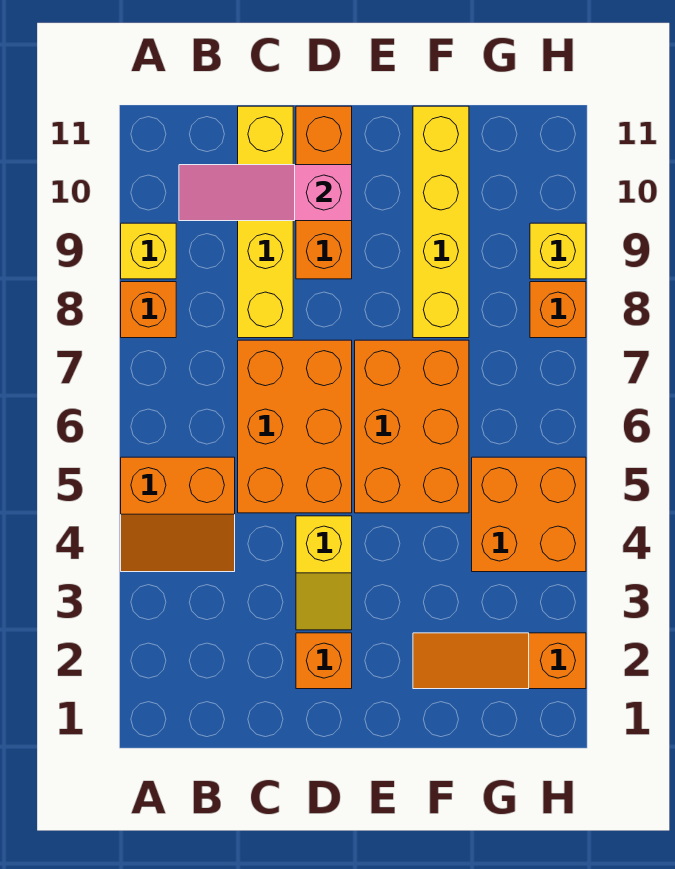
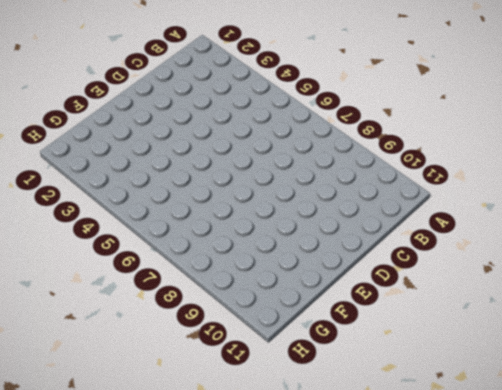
none -> orange slope A4:B5 level 1 top 5
none -> orange brick A8 level 1
none -> yellow brick A9 level 1

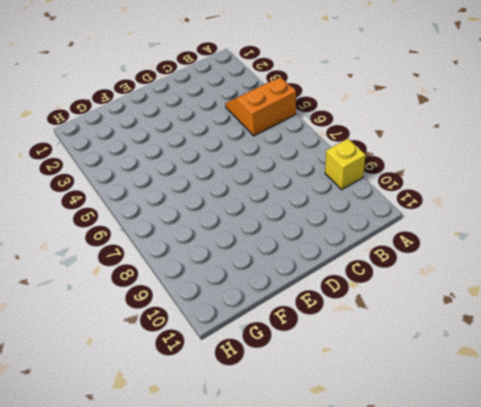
none -> orange brick A8 level 1
none -> orange brick C5:D7 level 1
none -> yellow brick C8:C11 level 1

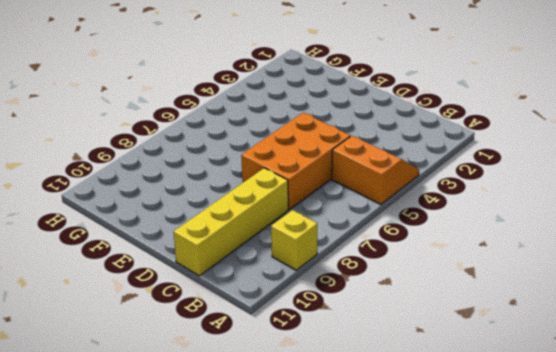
none -> orange brick A8 level 1
none -> orange brick D2 level 1
none -> yellow slope D3:D4 level 1 top 4

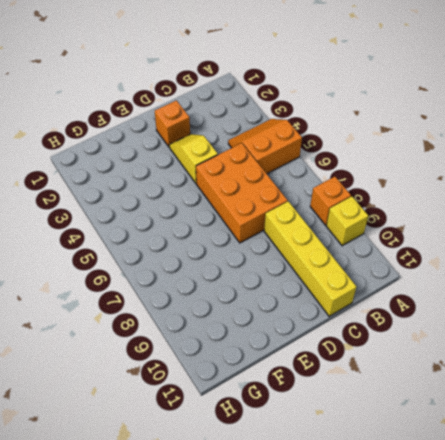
none -> orange brick D9:D11 level 1
none -> orange brick E5:F7 level 1
none -> orange slope F2:H2 level 1 top H

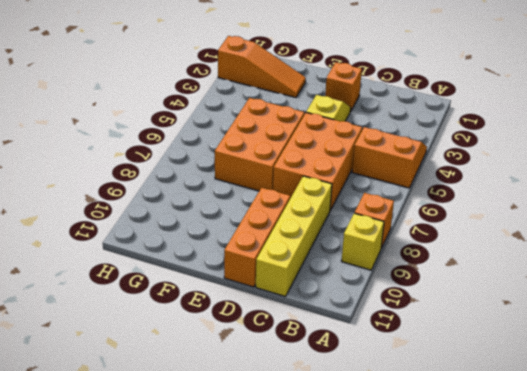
none -> yellow brick F8:F11 level 1
none -> orange brick G4:H5 level 1
none -> orange brick H8 level 1

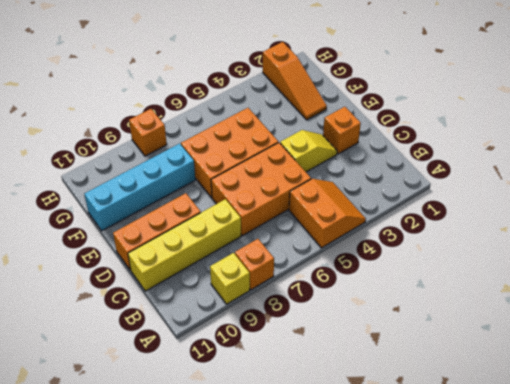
cyan brick F8:F11 level 1 -> yellow brick F8:F11 level 1
none -> orange brick G4:H5 level 1
none -> yellow brick H9 level 1
none -> pink slope B10:D10 level 2 top D

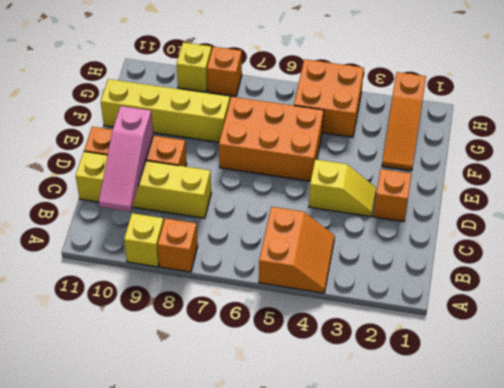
none -> orange brick C5:D7 level 1

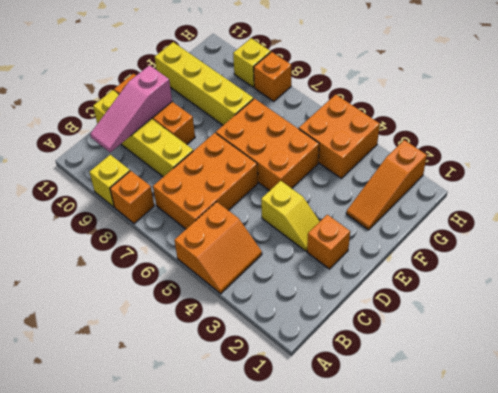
orange brick B6:D7 level 1 -> orange brick C5:D7 level 1

